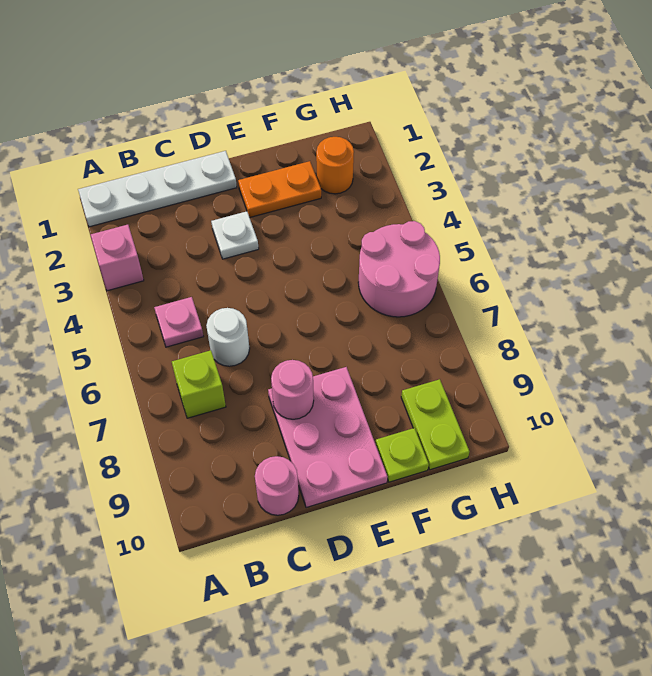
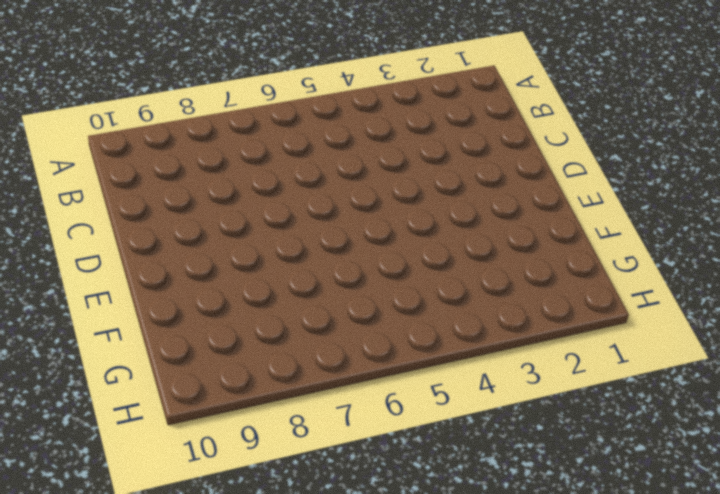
none -> white plate A1:D1 level 1
none -> pink brick A3 level 1
none -> pink plate B5 level 1

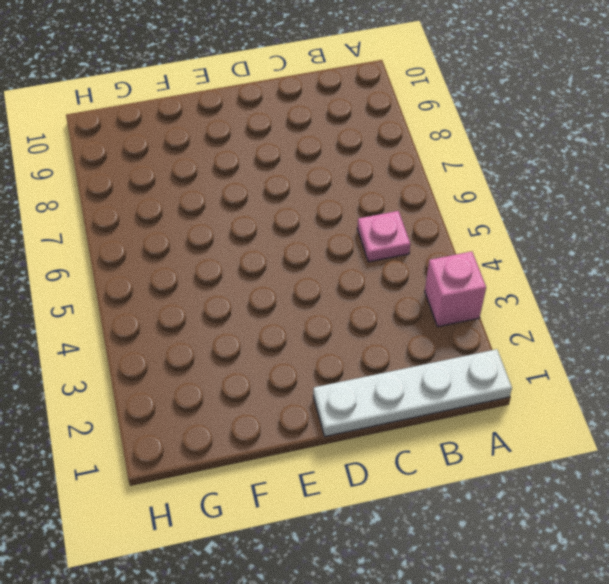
none -> lime brick B7 level 1
none -> white round brick C6 level 1
none -> pink round brick C10 level 1

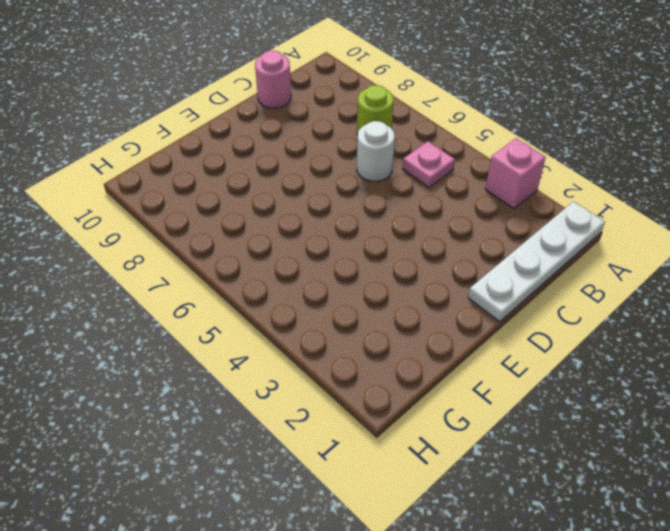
lime round brick B7 level 1 -> lime brick B7 level 1
none -> white plate D3 level 1
none -> pink plate D8:E10 level 1
none -> orange plate E2:F2 level 1

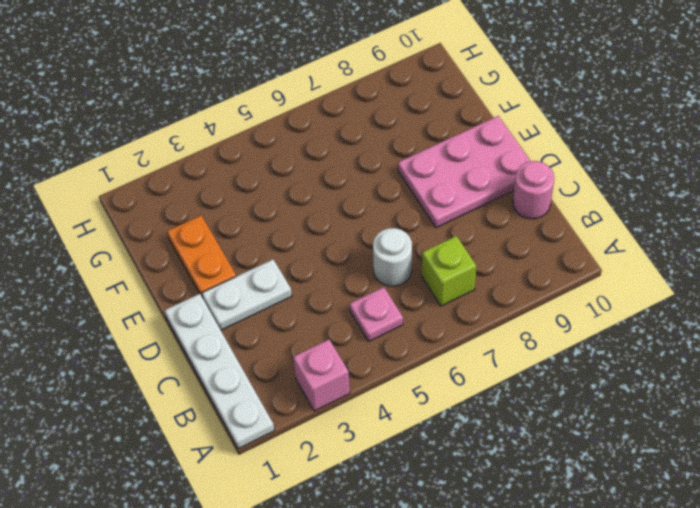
white plate D2:D3 level 1 -> white plate D3 level 1
none -> lime plate F10 level 1
none -> orange round brick G2 level 1
none -> pink round brick G5:H6 level 1

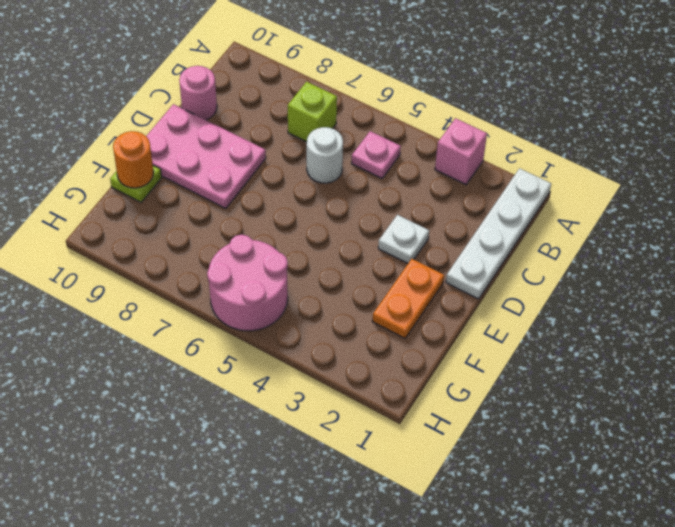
orange round brick F10 level 2 -> orange round brick G2 level 1
none -> lime plate G9:G10 level 1
none -> pink round brick D8 level 2

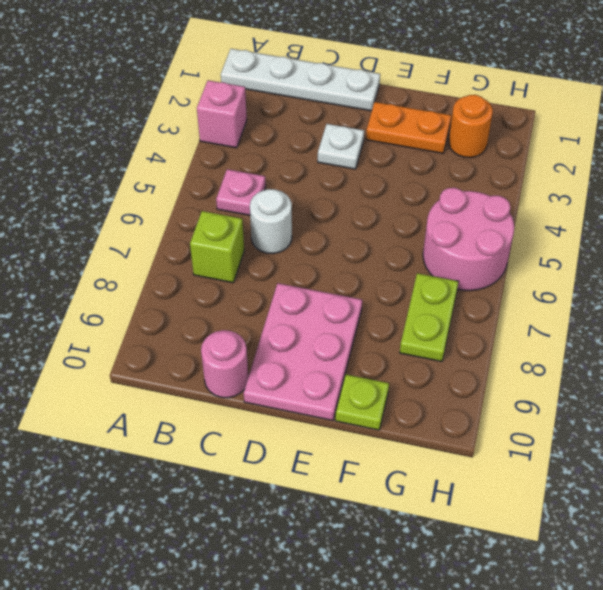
lime plate G7:G8 level 1 -> lime plate G9:G10 level 1
none -> pink round brick D8 level 2

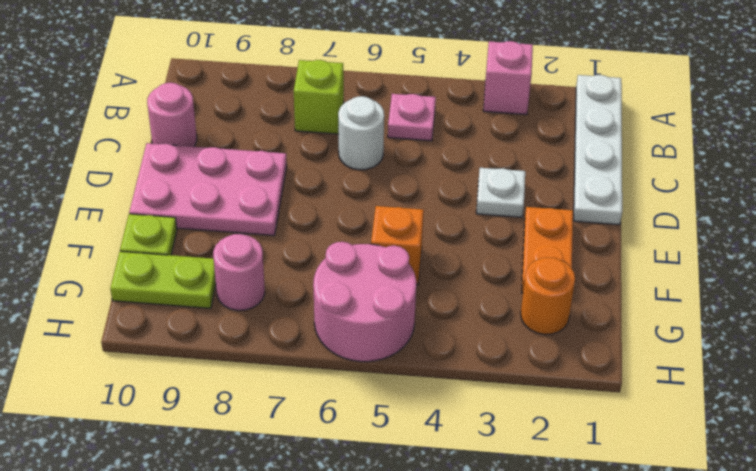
orange brick F5 level 1 -> none
pink round brick G8 level 1 -> pink round brick D8 level 2

